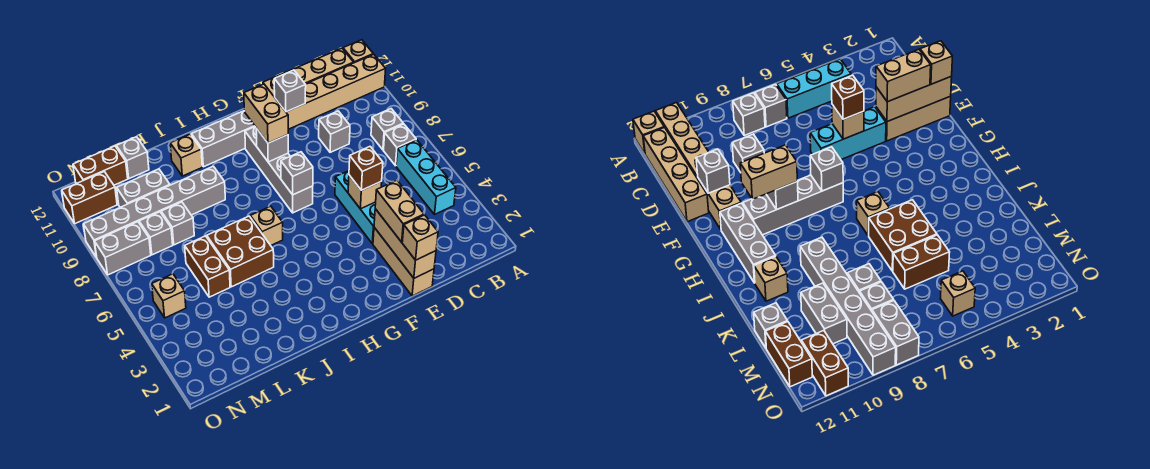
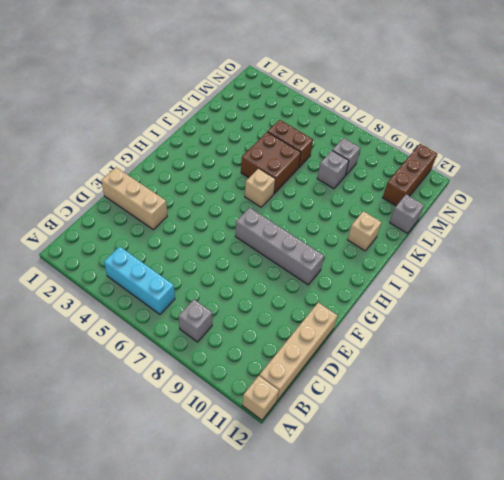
brown brick M11:O11 level 1 -> brown brick N11:O11 level 1
none -> tan brick A11:F11 level 1
none -> grey brick B7 level 1
none -> grey brick D9 level 1
none -> cyan brick E4:E6 level 1

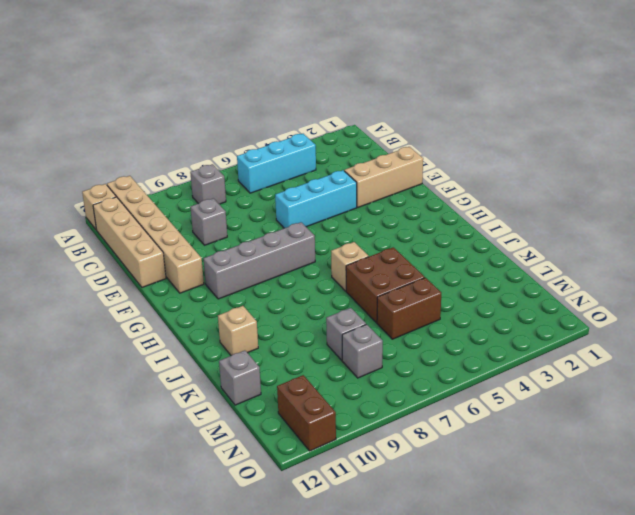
none -> grey brick B7 level 1
none -> grey brick G11:I11 level 1
none -> grey brick J9:O9 level 1
none -> grey brick L10:M10 level 1

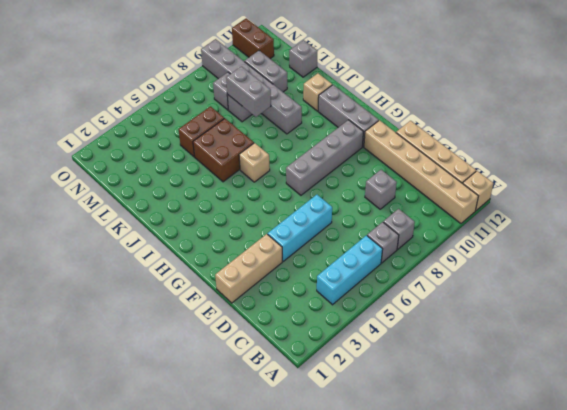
grey brick K8:L8 level 2 -> grey brick N8:O8 level 1
none -> brown brick M12:N12 level 1
none -> tan brick N5 level 1
none -> tan brick E1:E3 level 2
none -> tan brick E5 level 2

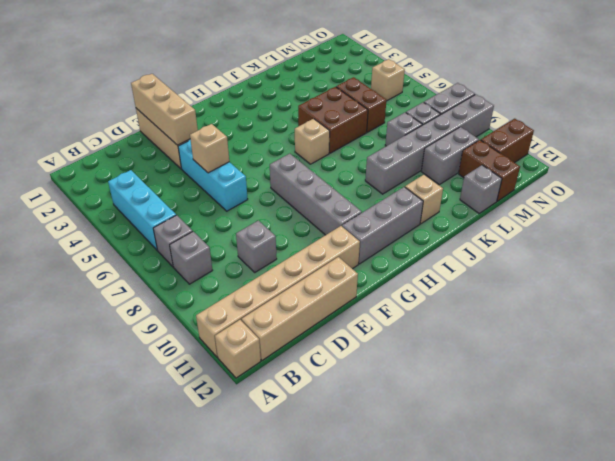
brown brick M11:M12 level 1 -> brown brick M12:N12 level 1
none -> grey brick E11 level 2
none -> grey brick G7 level 2
none -> grey brick G9 level 2
none -> tan brick E1 level 3

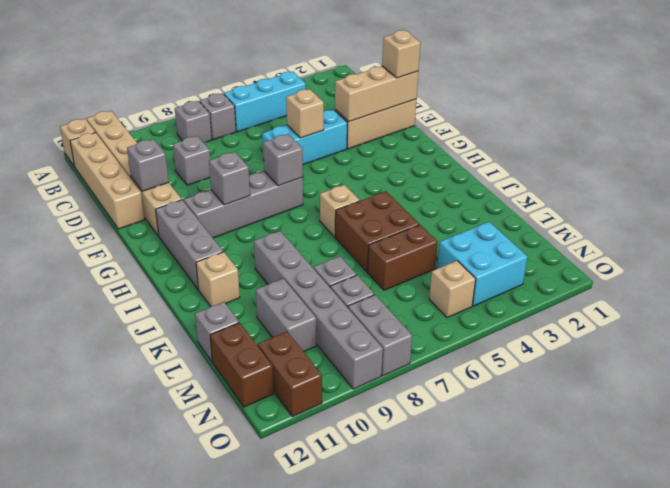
cyan brick M3:N4 level 1 -> none
none -> tan brick E2:E3 level 3
none -> brown brick E5 level 3
none -> tan brick G9:G10 level 3

